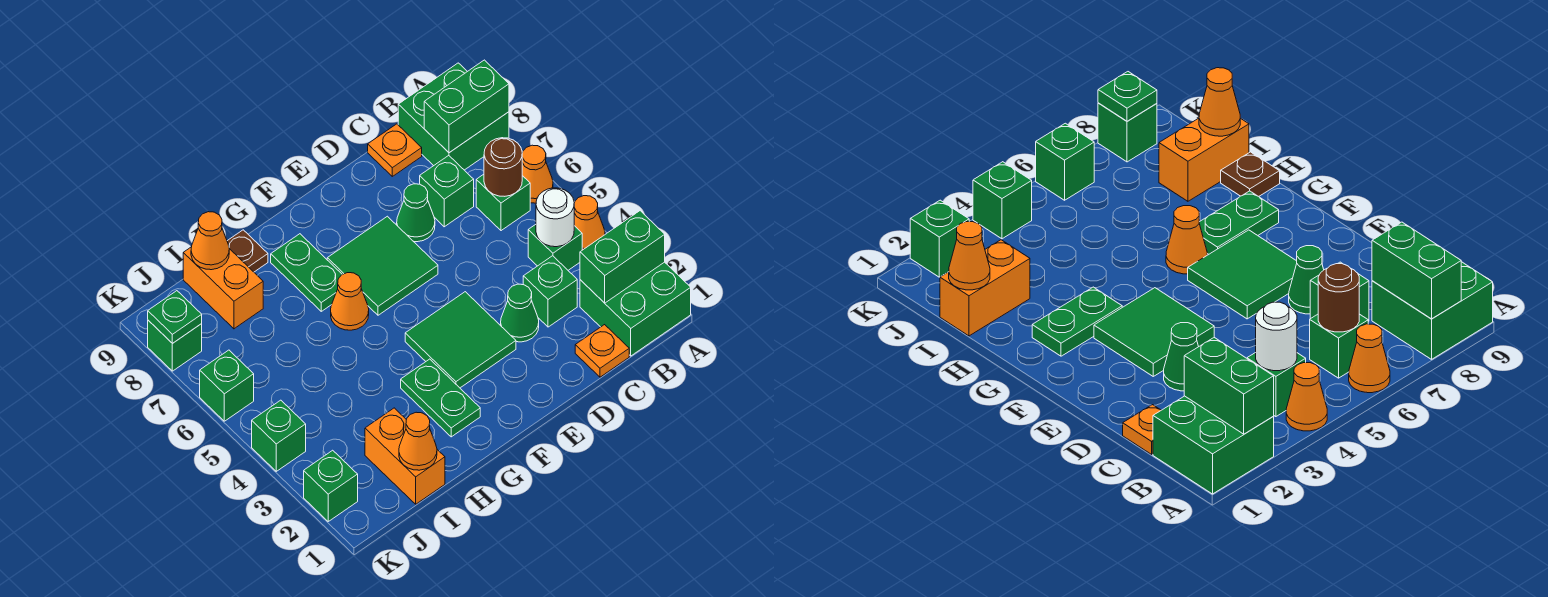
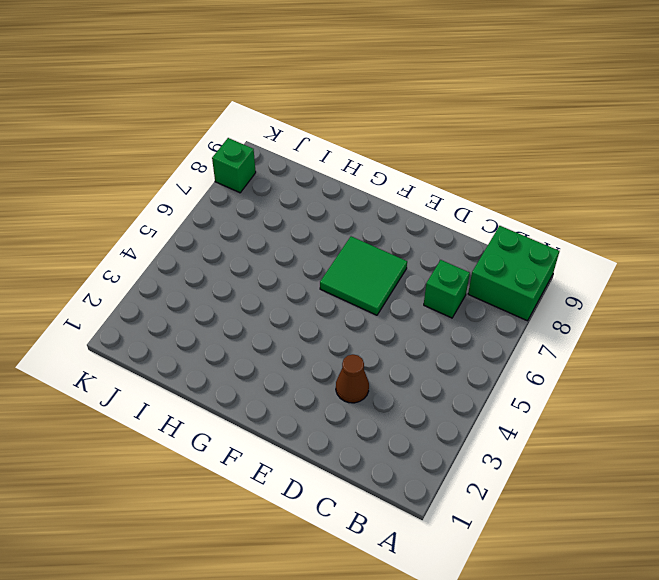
brown cone D3 level 1 -> green cone D3 level 1
none -> green brick A1:B2 level 1
none -> orange cone A4 level 1
none -> orange cone A6 level 1
none -> green brick B4 level 1

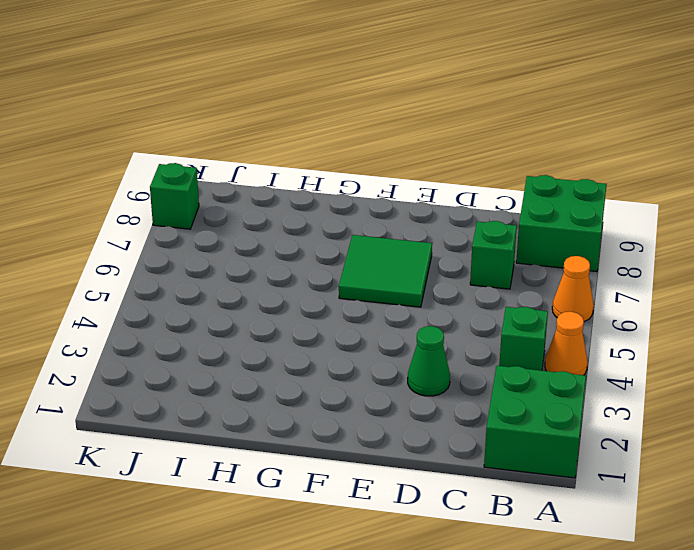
none -> green brick B6 level 1
none -> orange plate C1 level 1
none -> green brick C3 level 1
none -> orange plate C9 level 1

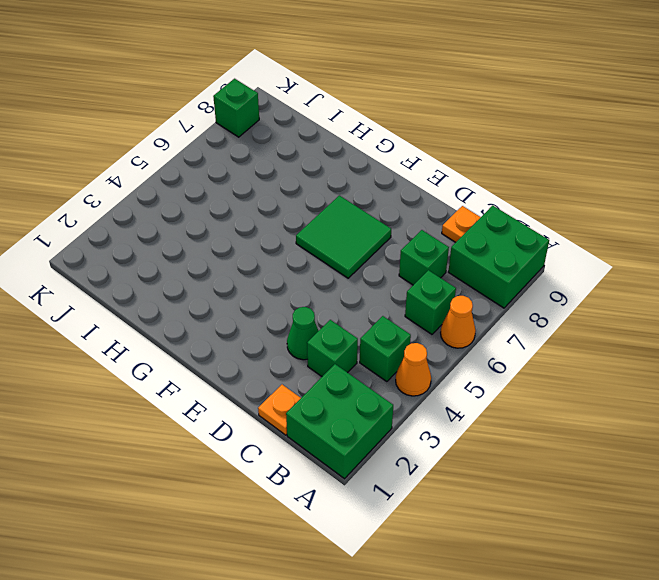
none -> green cone D7 level 1
none -> green tile E3:F4 level 1
none -> green plate G2:G3 level 1
none -> orange cone G6 level 1

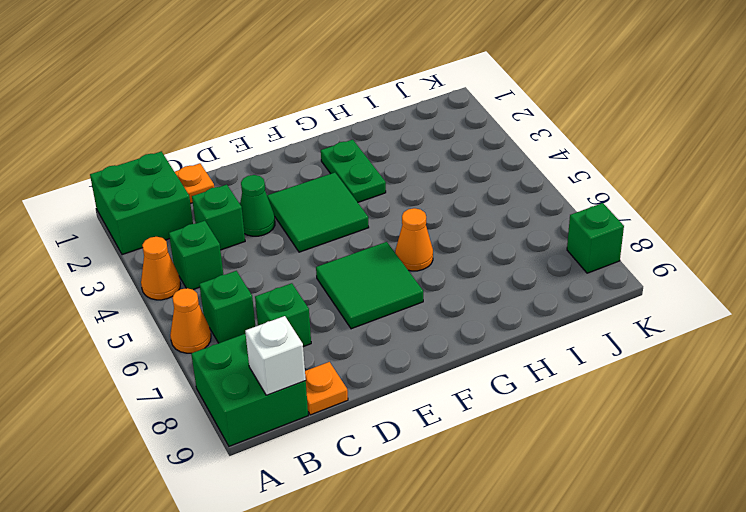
white brick B9 level 2 -> none
none -> green cone D7 level 1
none -> green plate G7:G8 level 1
none -> brown plate H9 level 1
none -> orange brick I1:I2 level 1

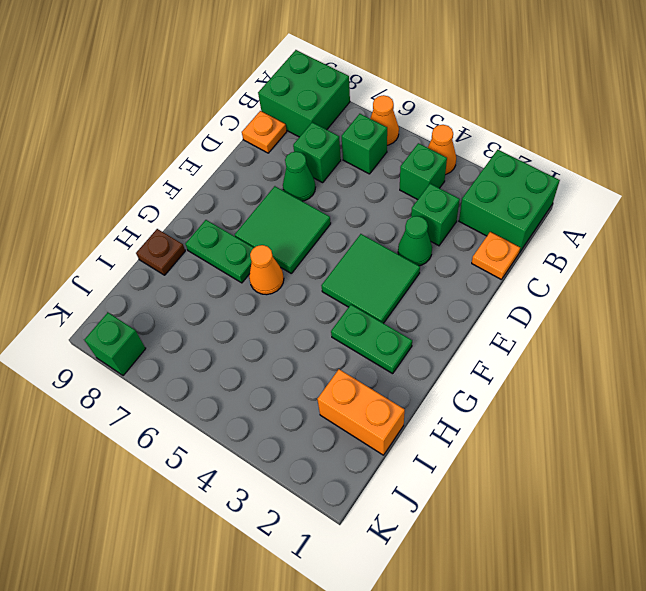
none -> orange brick I8:I9 level 1
none -> green brick K2 level 1
none -> green brick K4 level 1
none -> green brick K6 level 1

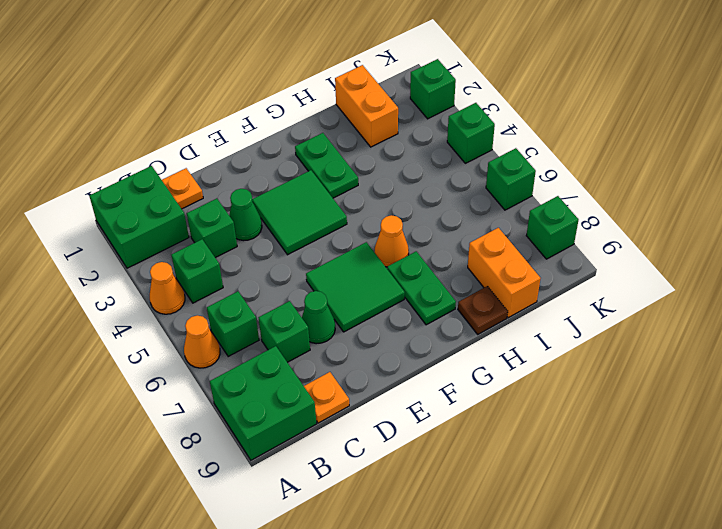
none -> green brick A2:B2 level 2
none -> green brick A8:B8 level 2
none -> white round brick B4 level 2
none -> brown round brick B6 level 2

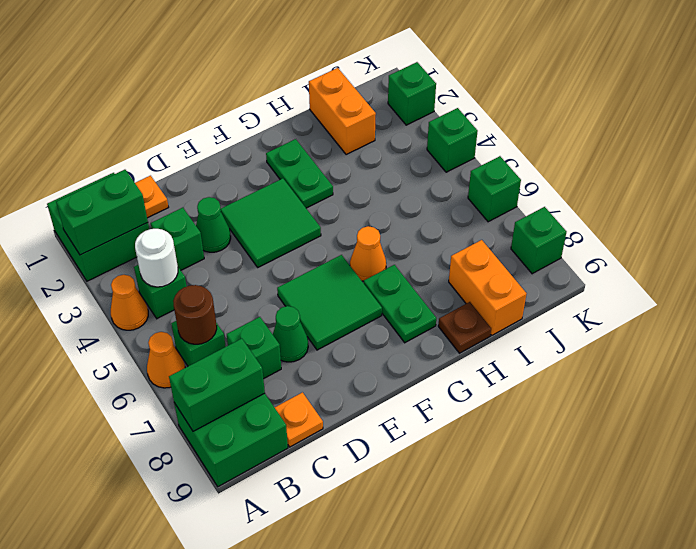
none -> orange cone I1 level 2
none -> orange cone I9 level 2
none -> green plate K8 level 2

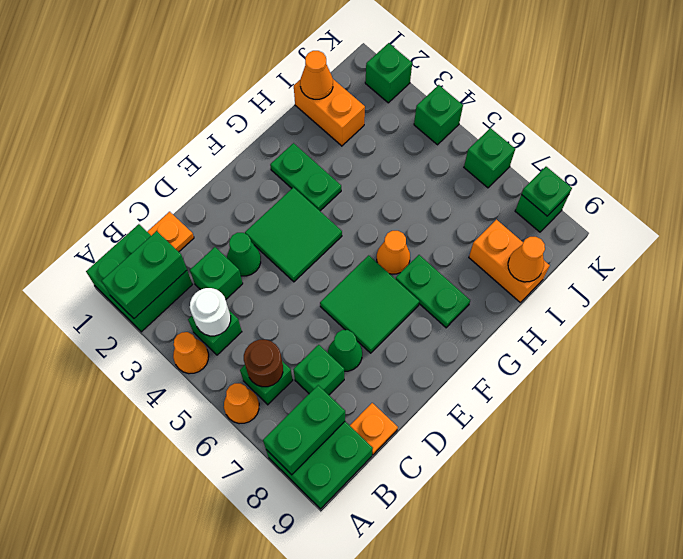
none -> brown plate H9 level 1

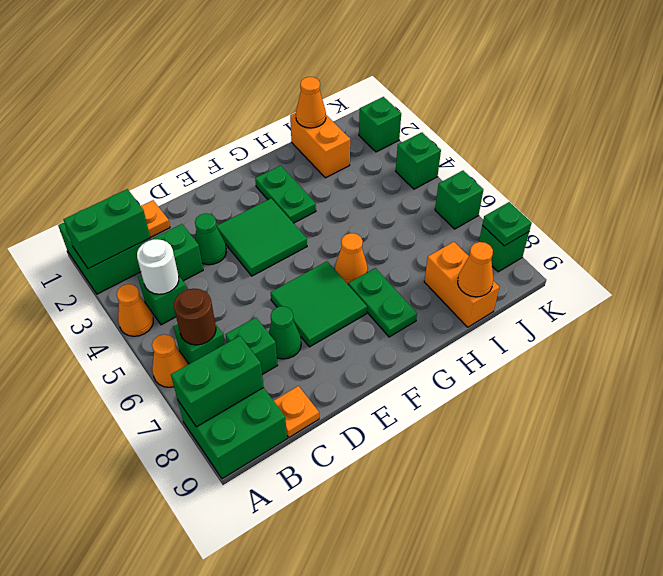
none -> brown plate H9 level 1

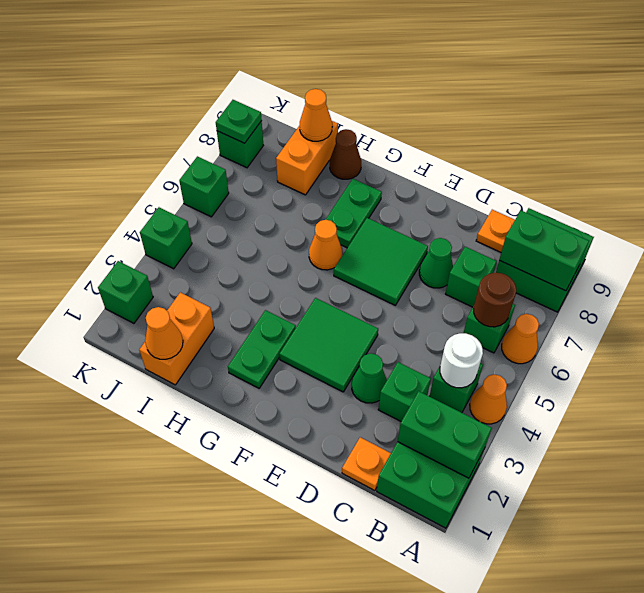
brown cone H9 level 1 -> brown plate H9 level 1

